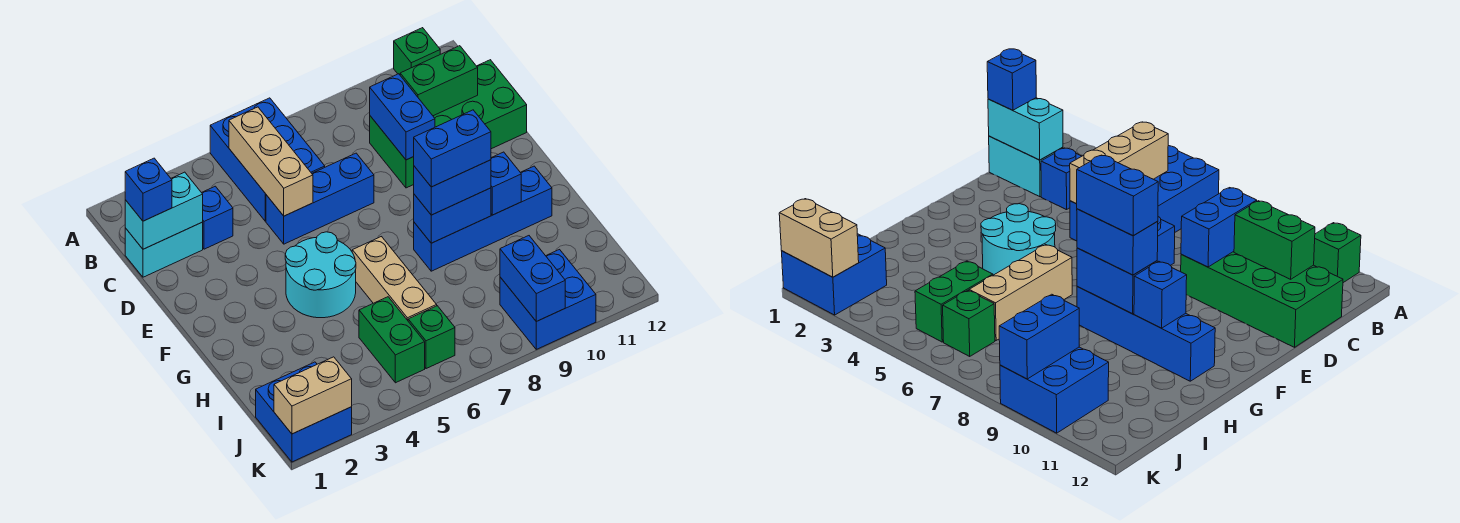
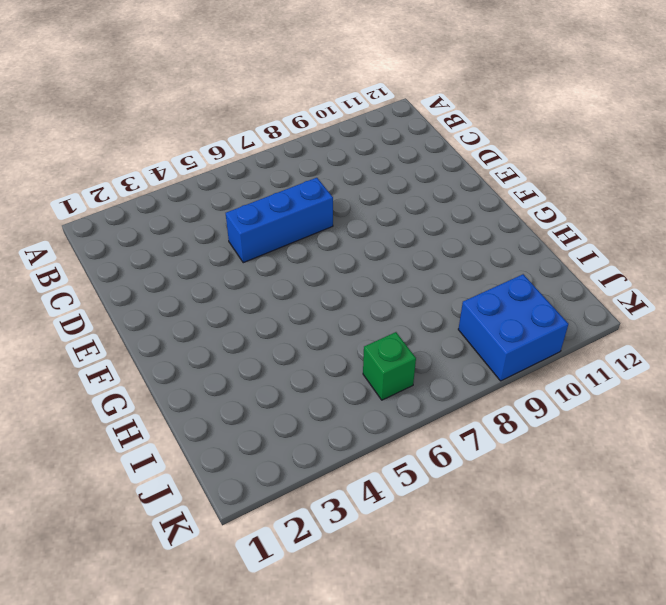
none -> blue brick A5:C6 level 1
none -> green brick A11 level 1
none -> cyan brick C1:C2 level 1

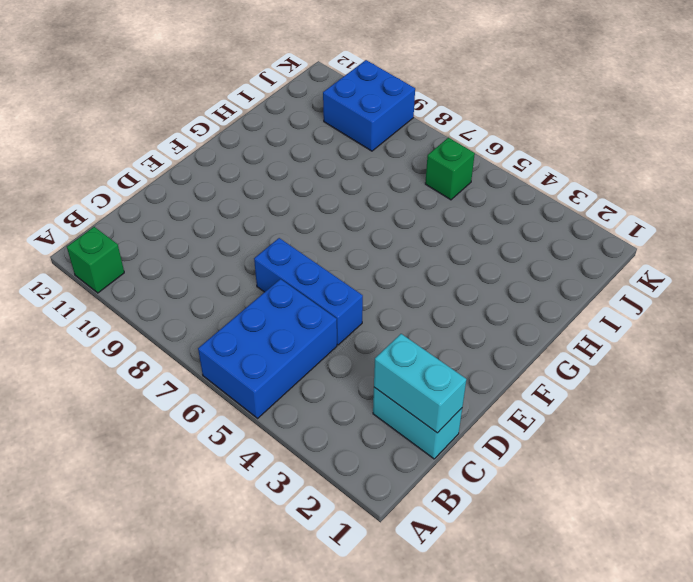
none -> blue brick C3 level 1
none -> green brick C9:D12 level 1
none -> cyan round brick F4:G5 level 1

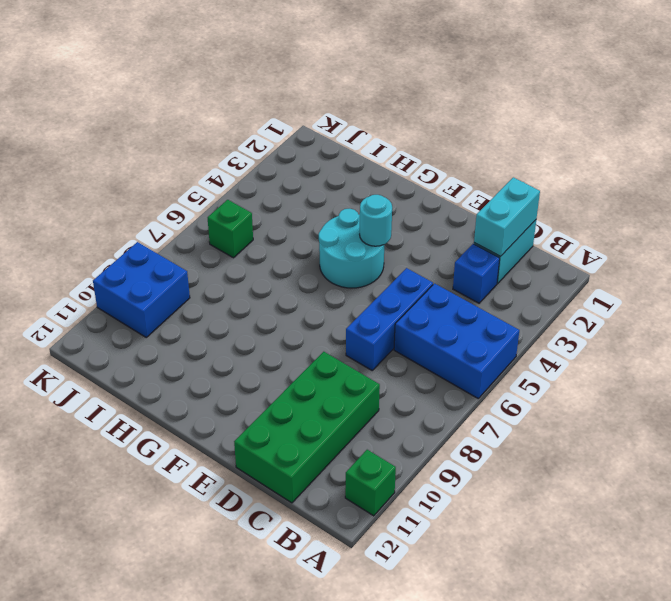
cyan round brick F4 level 2 -> none
none -> tan brick G6:I6 level 1
none -> blue brick G8:G11 level 1
none -> green brick I5:J5 level 1

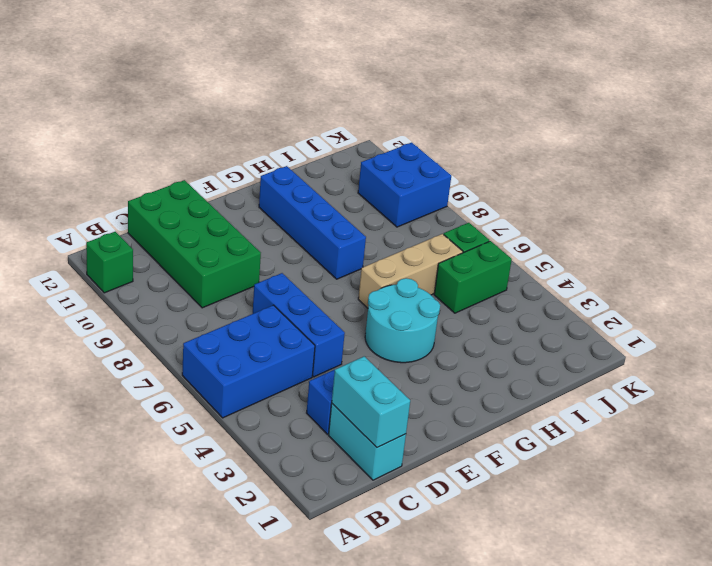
none -> blue brick J1:K2 level 1
none -> tan brick B5:D5 level 2
none -> blue brick C9:D9 level 2

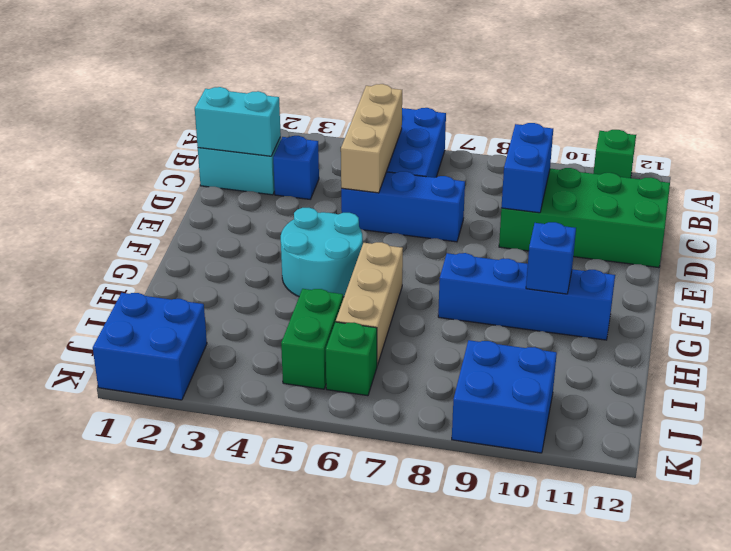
none -> green brick C10:C11 level 2
none -> blue brick G8:G9 level 2
none -> blue brick J9:K9 level 2

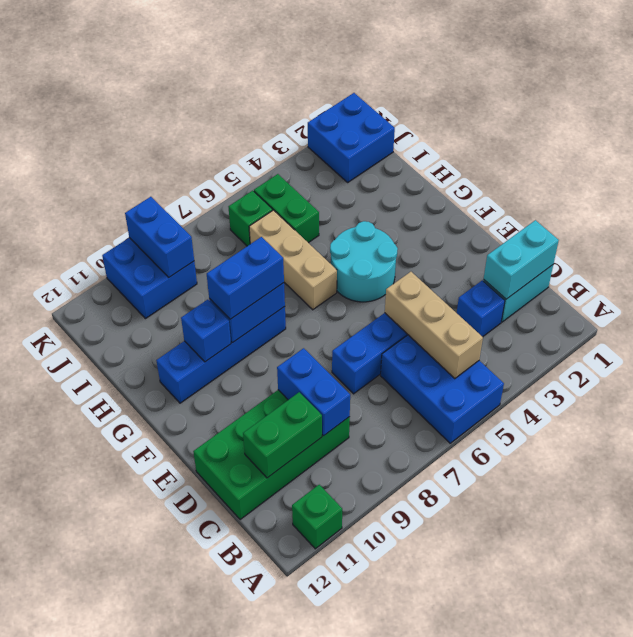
none -> tan brick K1:K2 level 2
none -> blue brick C1 level 3
none -> blue brick G8:G9 level 4

